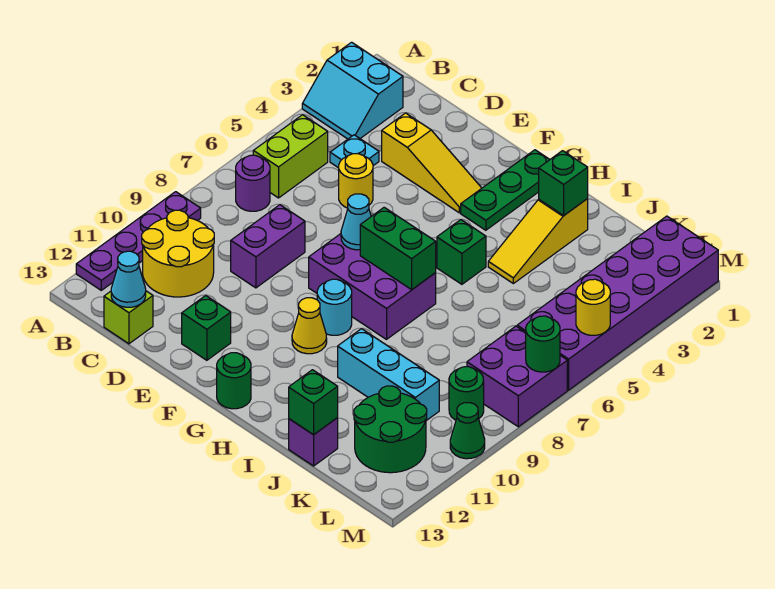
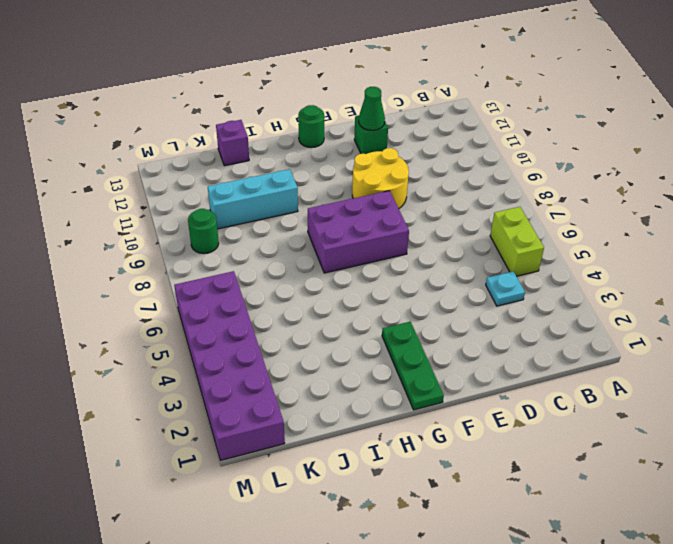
yellow round brick E9:F10 level 1 -> yellow round brick B10:C11 level 1
green cone E12 level 2 -> green cone M10 level 1
none -> cyan slope A2:B3 level 1 top 2
none -> purple plate A9:A12 level 1
none -> purple round brick B7 level 1
none -> lime brick C13 level 1

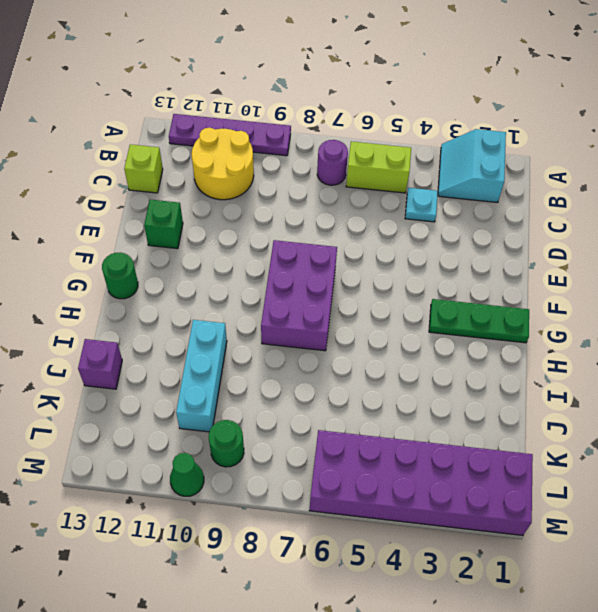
none -> yellow slope D3:F3 level 1 top D
none -> yellow round brick D5 level 1
none -> purple brick D8:D9 level 1
none -> cyan round brick G9 level 1

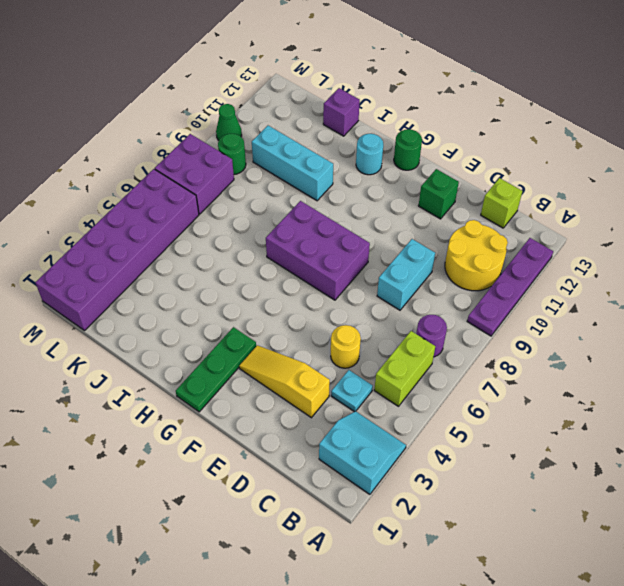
cyan brick D8:D9 level 1 -> purple brick D8:D9 level 1
cyan round brick H12 level 1 -> cyan round brick G9 level 1
none -> yellow cone G10 level 1
none -> green brick H5 level 1
none -> yellow slope I2:I4 level 1 top 2
none -> green round brick K11:L12 level 1

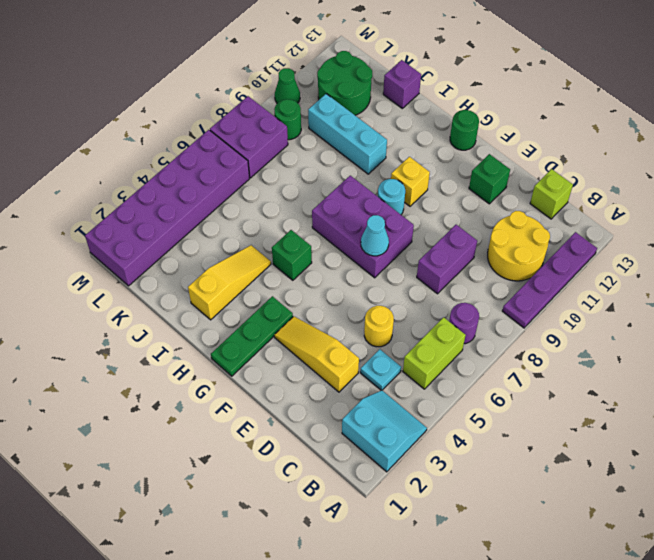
yellow brick G10 level 1 -> yellow cone G10 level 1
none -> cyan cone C13 level 2
none -> green brick G7:H7 level 2
none -> green brick I2 level 2
none -> green brick J13 level 2

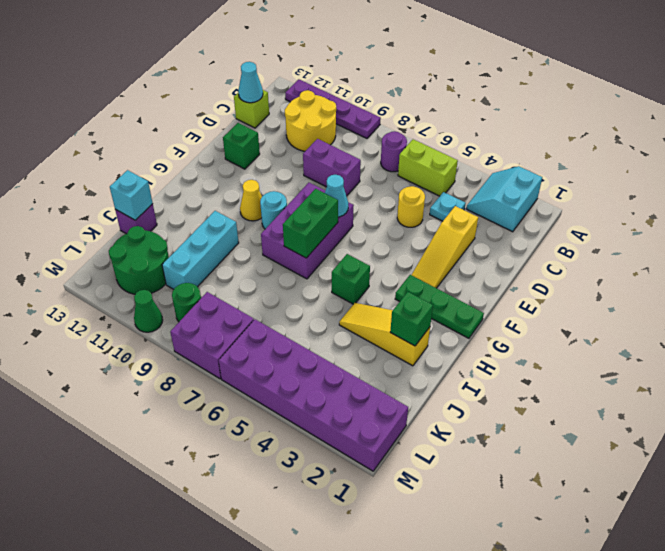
cyan brick J13 level 2 -> green brick J13 level 2
none -> green round brick G13 level 1
none -> yellow round brick M5 level 2
none -> green round brick M7 level 2

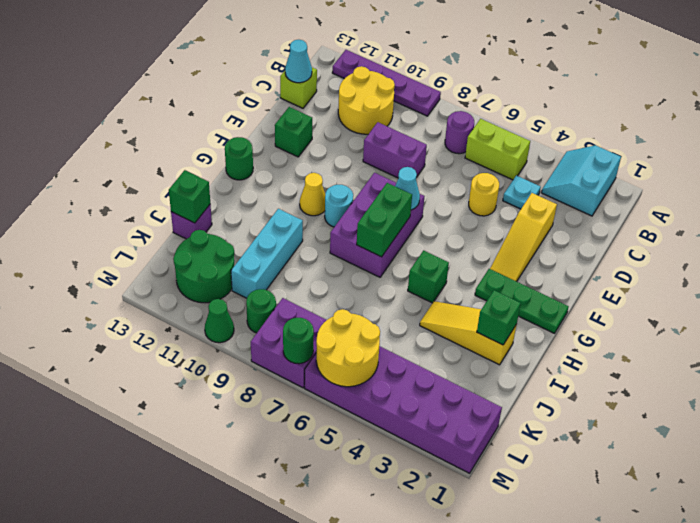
yellow round brick L5:M6 level 2 -> yellow round brick M5 level 2

